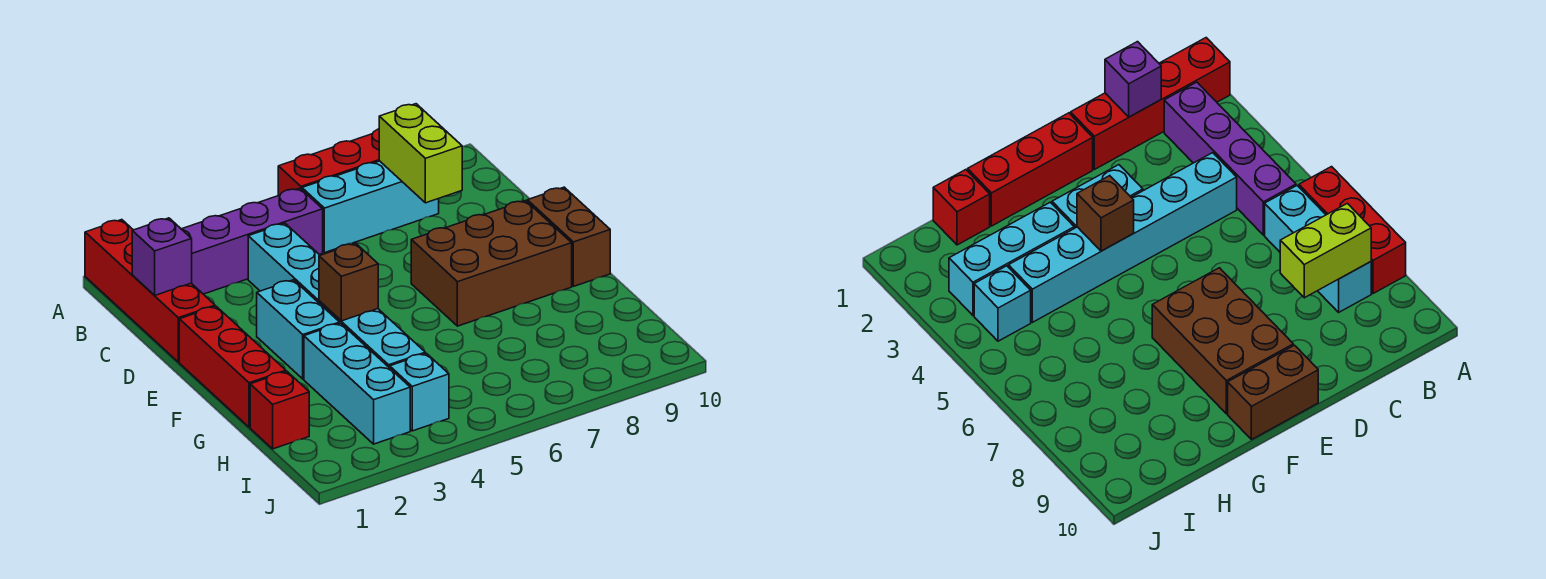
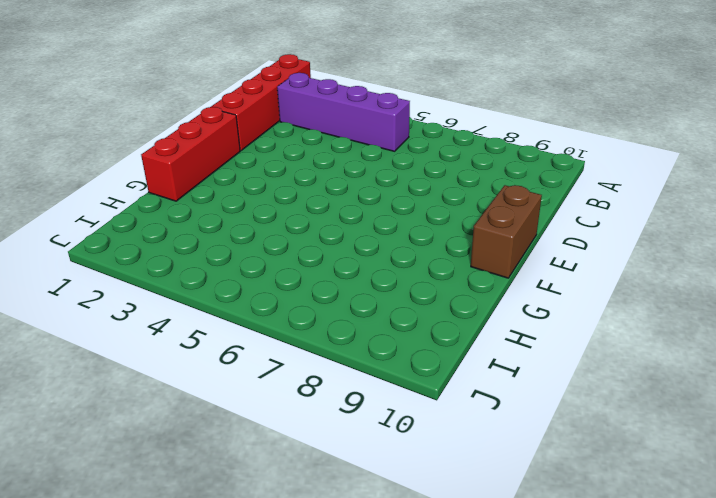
none -> red brick A6:A8 level 1
none -> cyan brick B6:B8 level 1
none -> cyan brick C4:H4 level 1

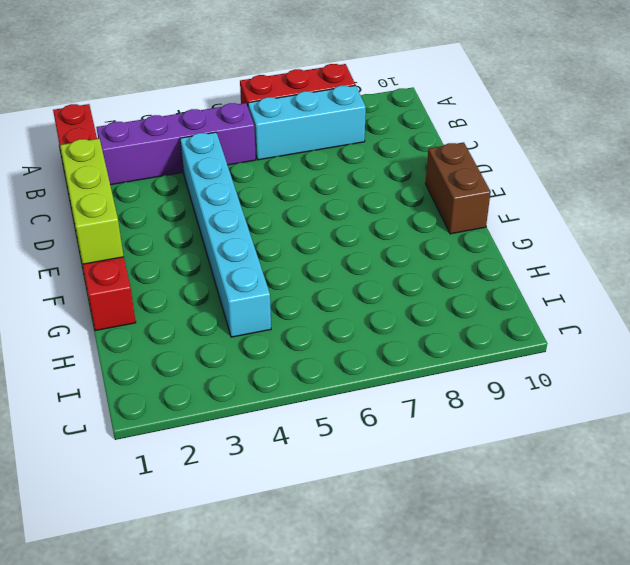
lime brick D1:F1 level 2 -> none
none -> cyan brick E3:F3 level 1
none -> brown brick E7:F9 level 1
none -> cyan brick G3:I3 level 1

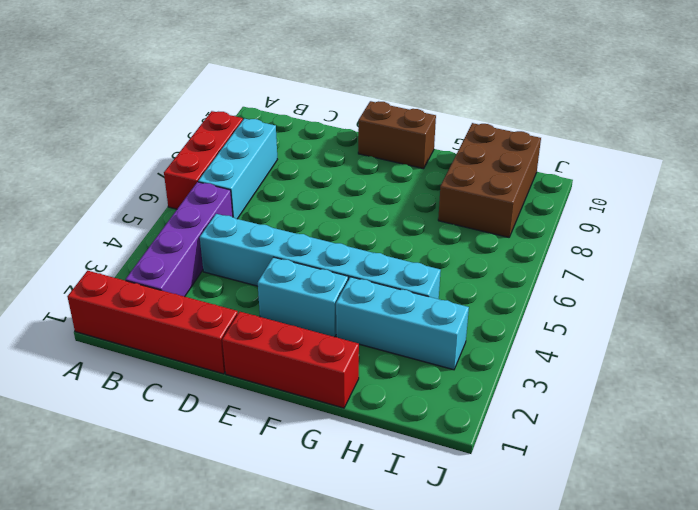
brown brick H8:I10 level 1 -> brown brick E7:F9 level 1
none -> red brick H1 level 1
none -> cyan brick I4 level 1
none -> lime brick B8:C8 level 2

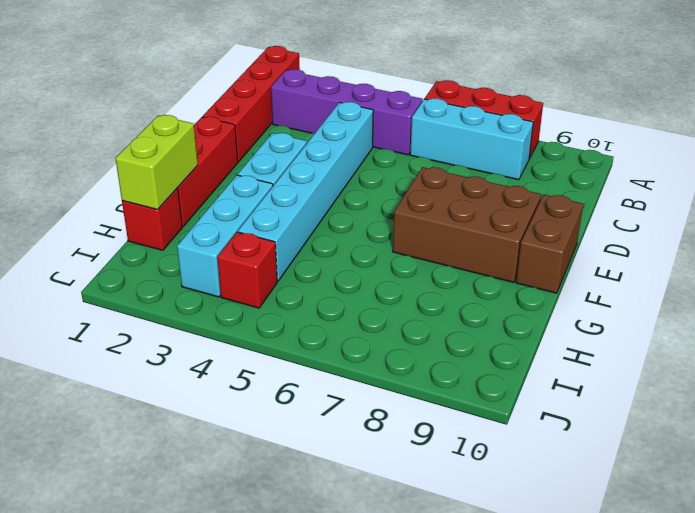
lime brick G1:H1 level 2 -> lime brick B8:C8 level 2
red brick I4 level 1 -> cyan brick I4 level 1
none -> purple brick C1 level 2
none -> brown brick F4 level 2

